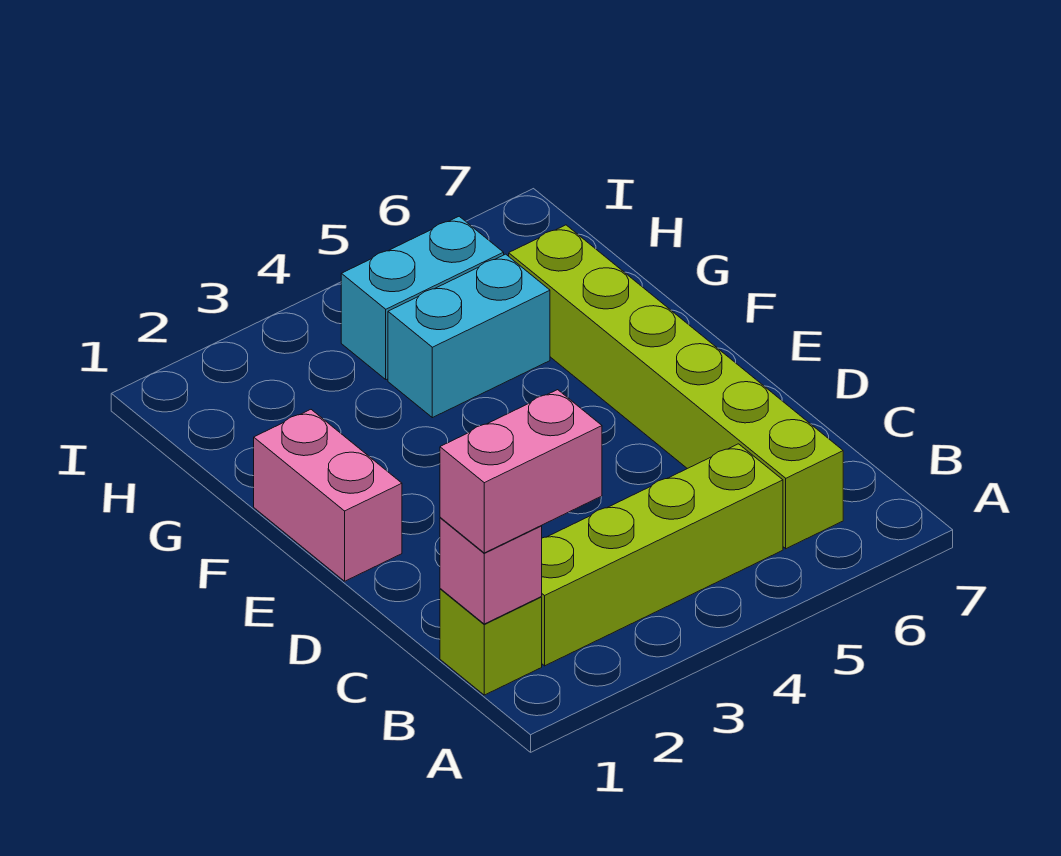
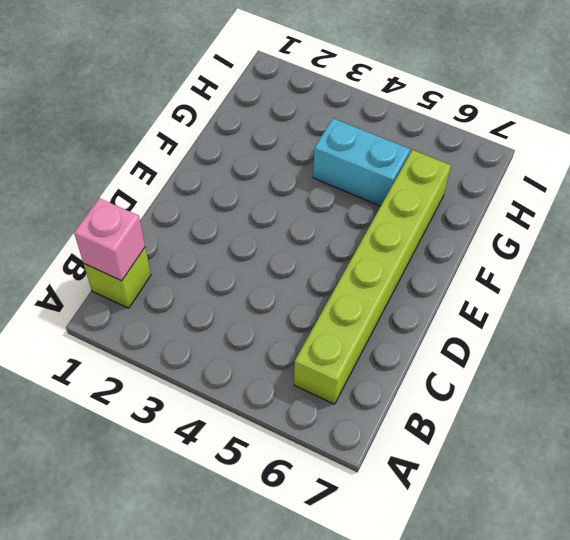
none -> lime brick B2:B5 level 1
none -> pink brick E1:F1 level 1

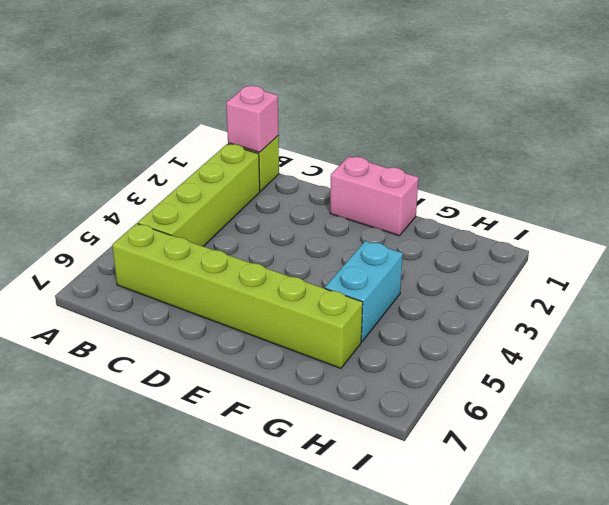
none -> cyan brick H4:H5 level 1
none -> pink brick B1:B2 level 3

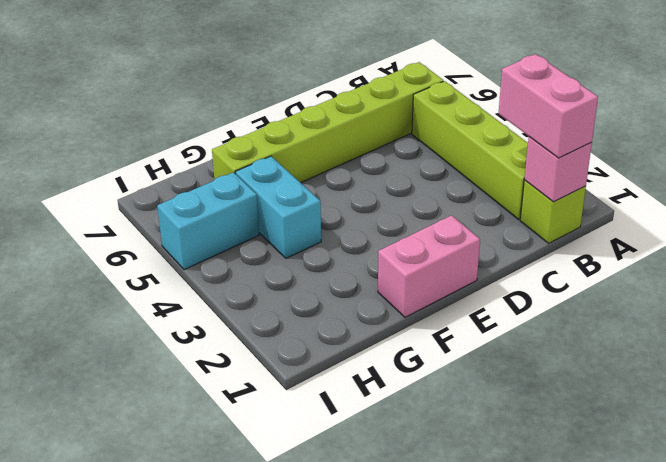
cyan brick H5:I5 level 1 -> cyan brick H4:H5 level 1

